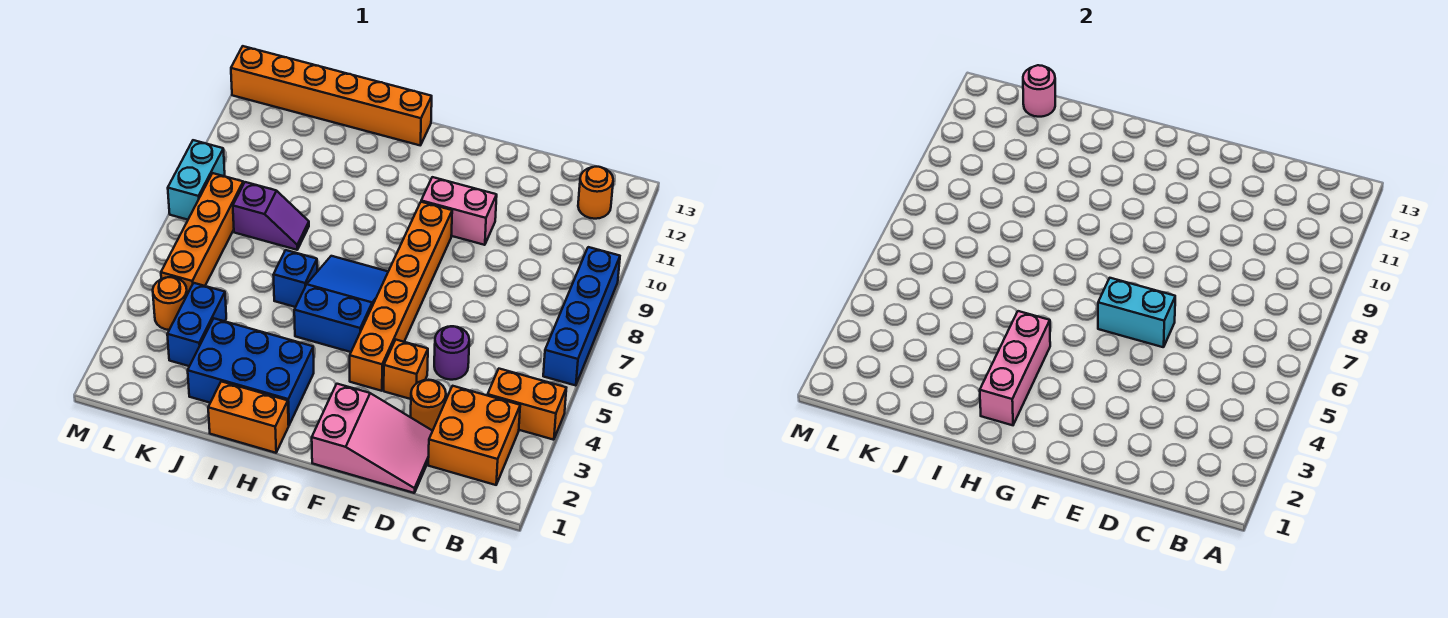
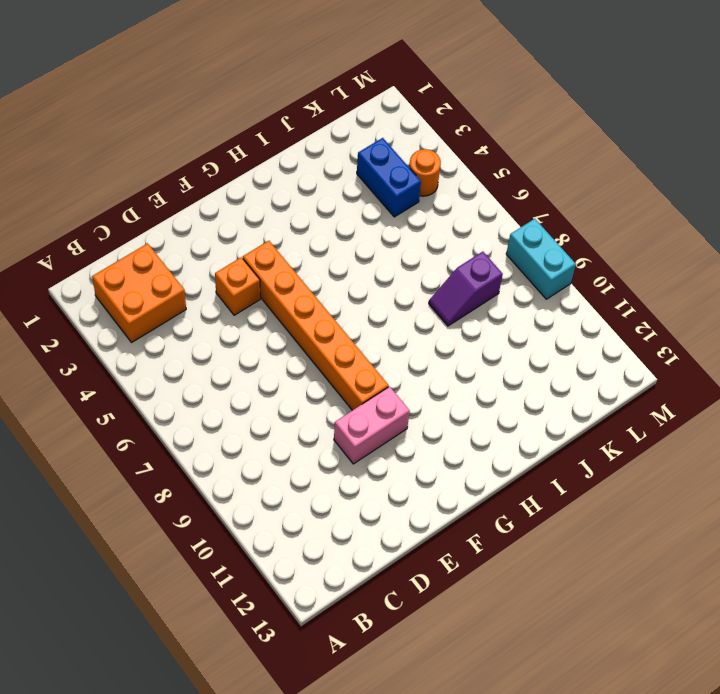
none -> orange brick A4:B4 level 1
none -> blue brick A6:A9 level 1
none -> orange round brick B12 level 1

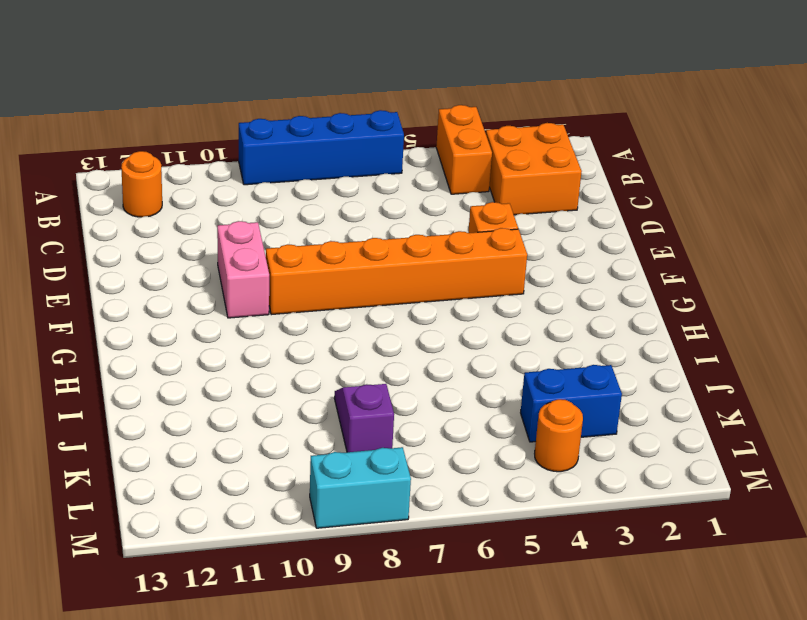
none -> pink slope D1:F2 level 1 top F
none -> orange round brick D3 level 1
none -> purple round brick D5 level 1

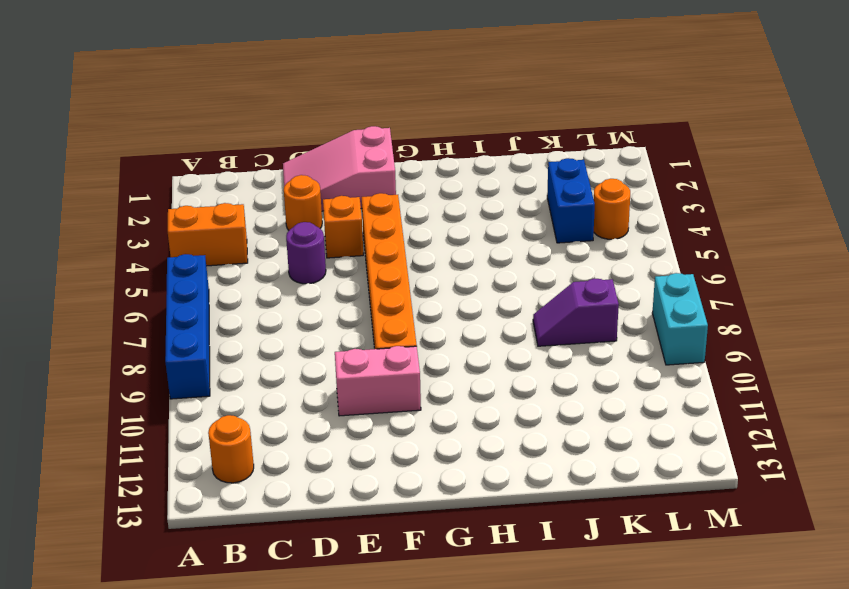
none -> orange brick B2:C3 level 1
none -> blue slope G5:H7 level 1 top 5
none -> orange brick H1:I1 level 1

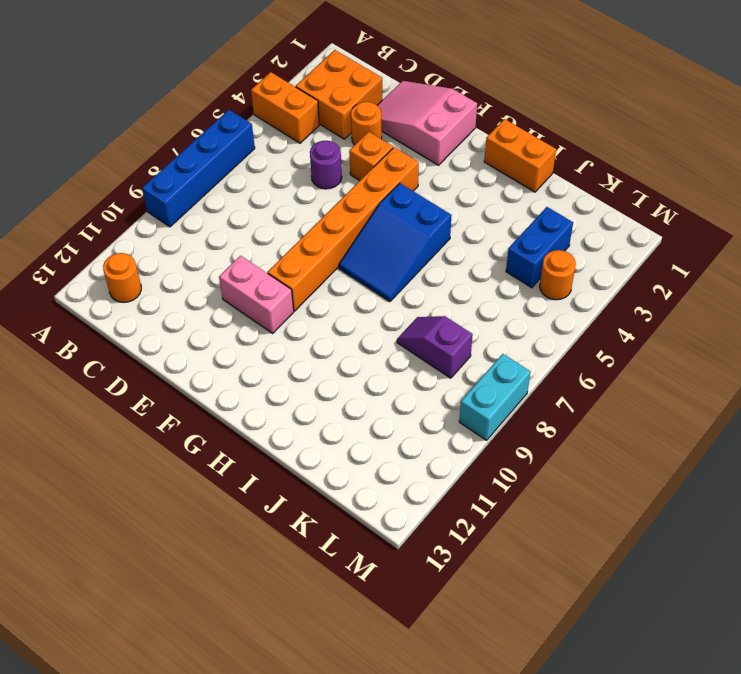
none -> blue brick H2:J3 level 1
none -> orange brick H13:M13 level 1
none -> blue brick I6 level 1

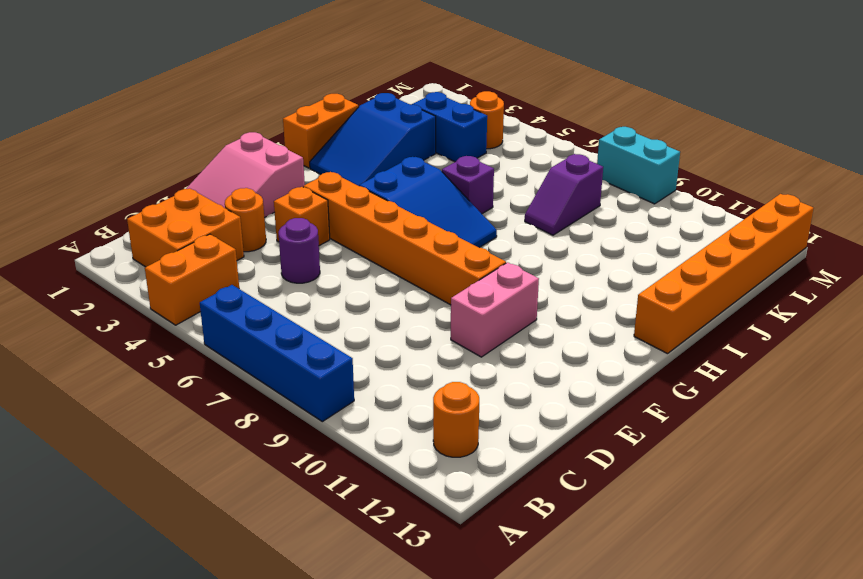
blue slope H2:J3 level 1 top J -> blue brick H2:J3 level 1
purple brick I6 level 1 -> blue brick I6 level 1
none -> orange brick L5:L8 level 1
none -> cyan brick E6:F6 level 2
none -> pink brick H2:H4 level 2

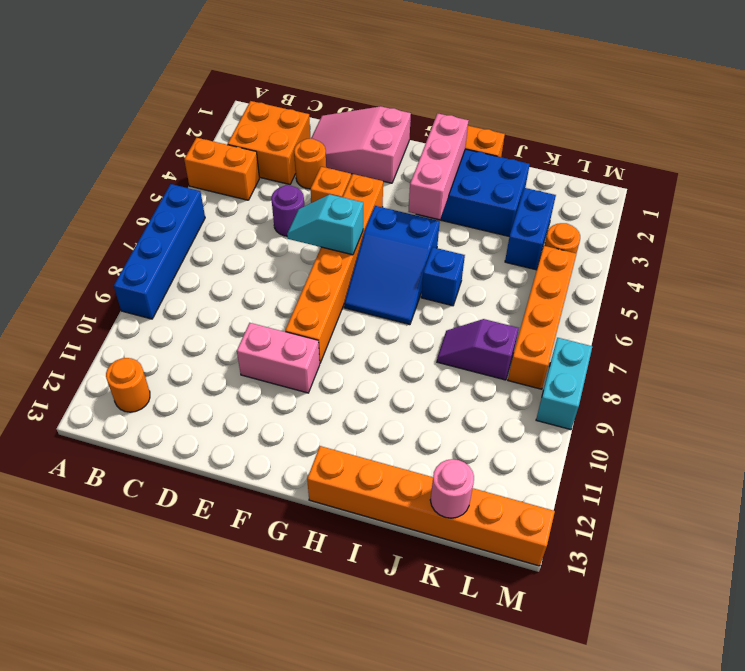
cyan slope E6:F6 level 2 top F -> cyan brick E6:F6 level 2

